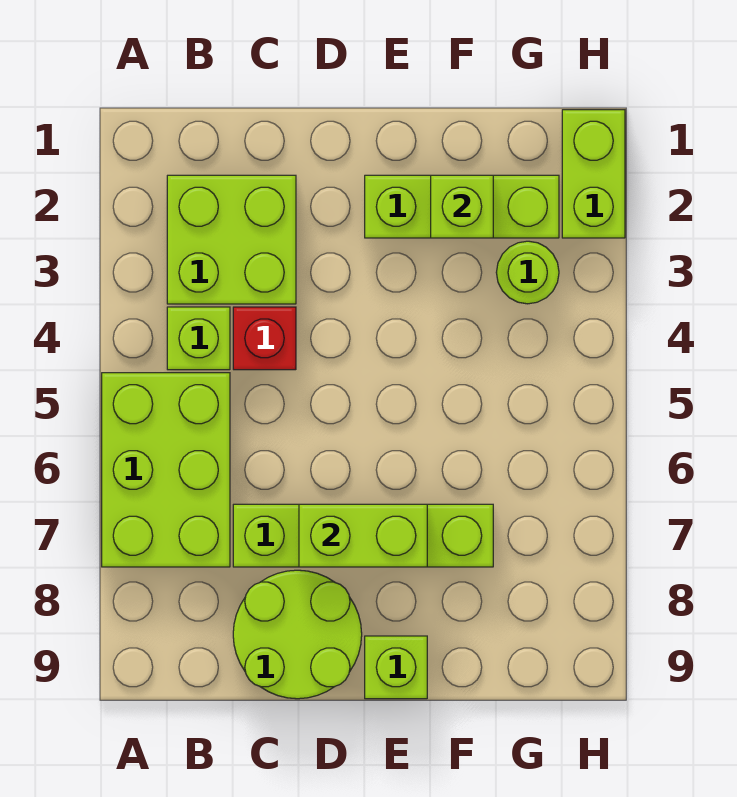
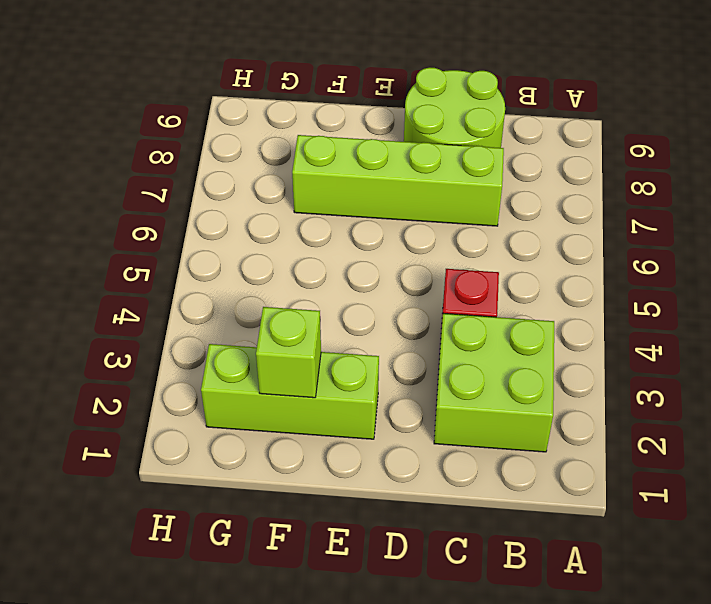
none -> lime brick A5:B7 level 1
none -> lime brick B4 level 1
none -> lime brick E9 level 1

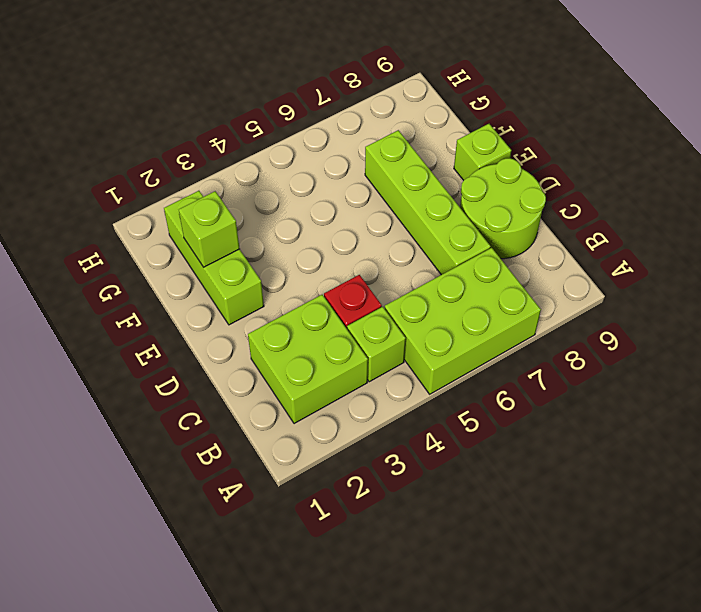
none -> lime round brick G3 level 1
none -> lime brick H1:H2 level 1
none -> lime brick D7:E7 level 2

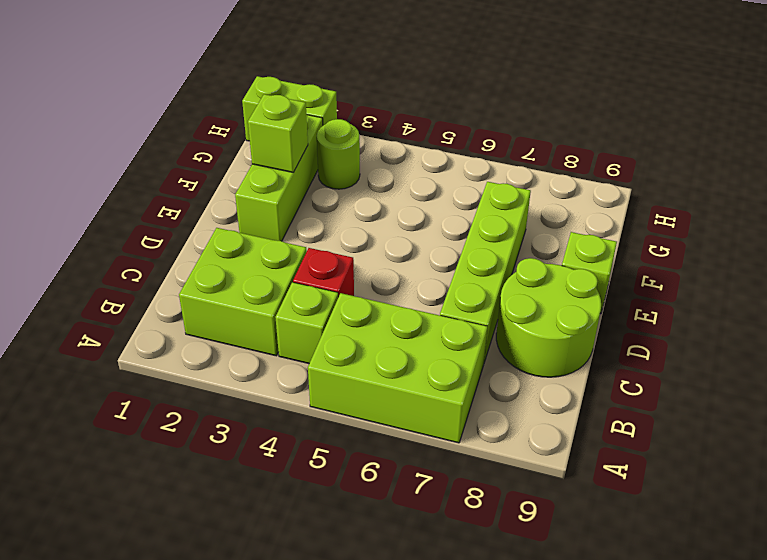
none -> lime brick D7:E7 level 2

